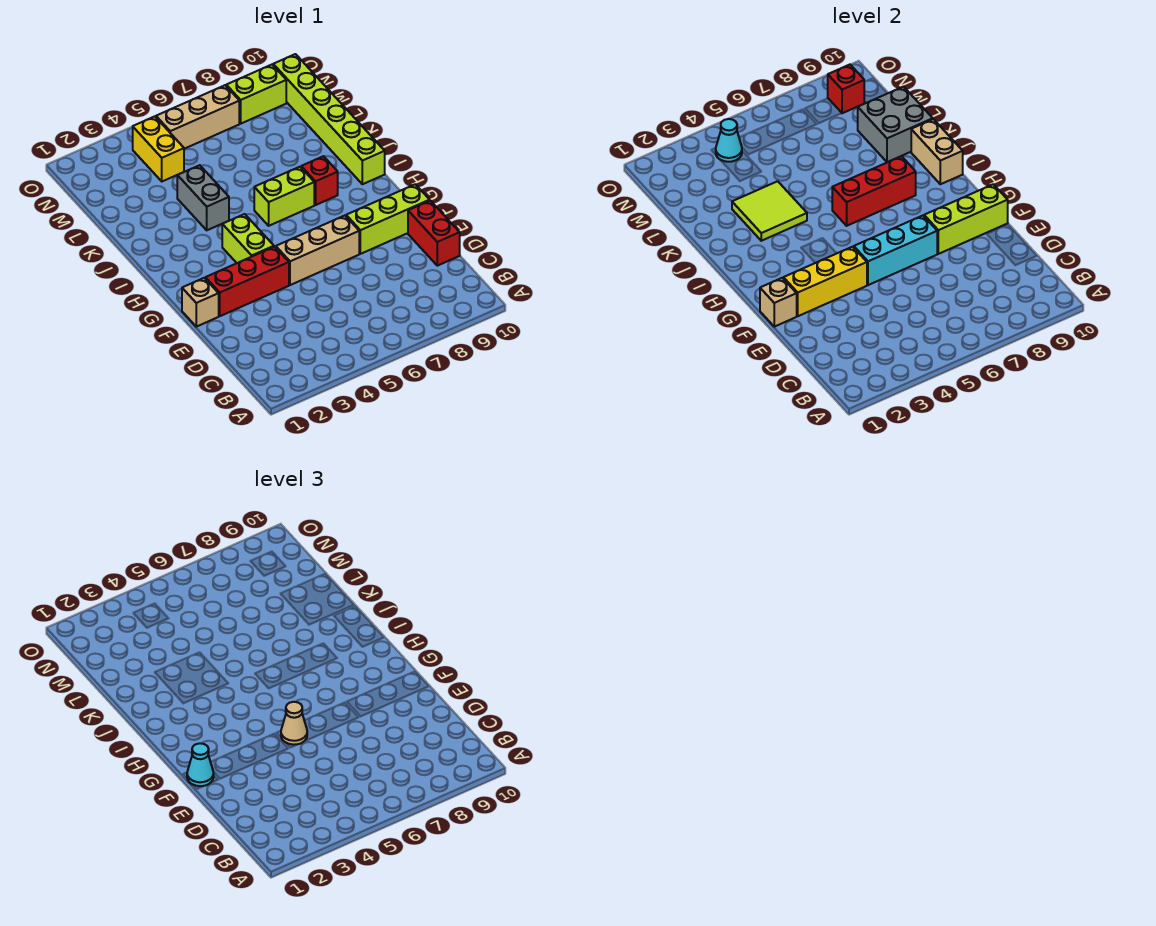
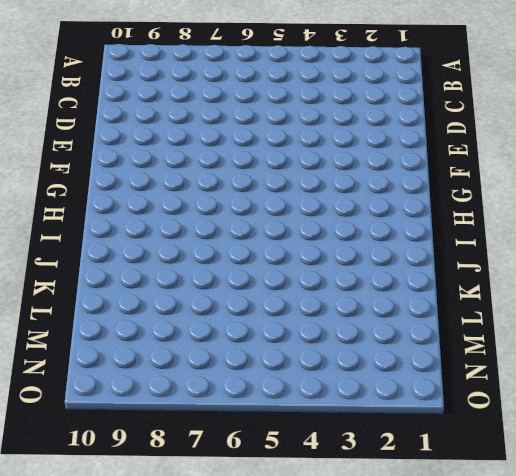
none -> red brick D10:E10 level 1
none -> tan brick F1 level 1
none -> red brick F2:F4 level 1

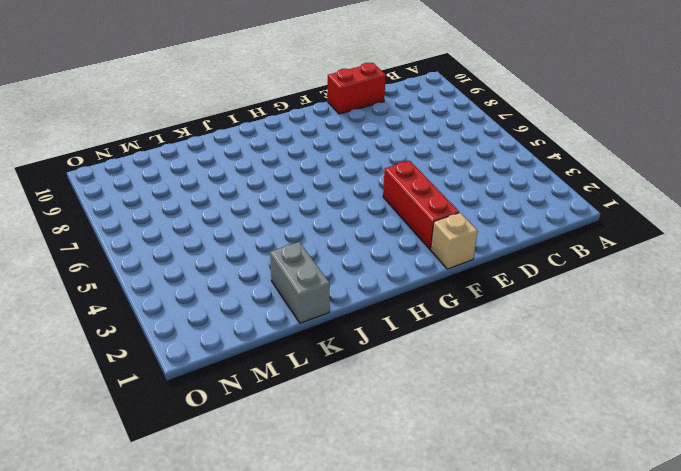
grey brick K1:K2 level 1 -> grey brick J4:K4 level 1
none -> tan brick F5:F7 level 1
none -> lime brick F8:F10 level 1
none -> lime brick G4:H4 level 1

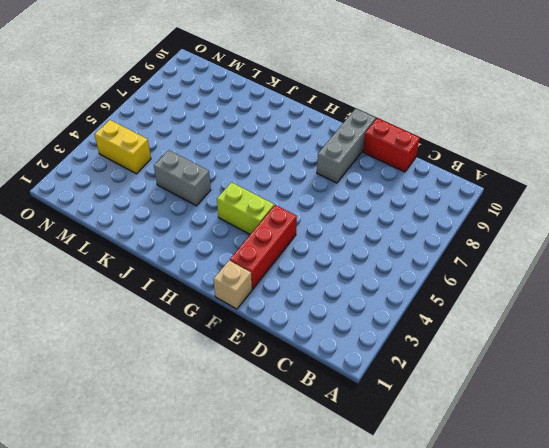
grey brick F8:F10 level 1 -> lime brick F8:F10 level 1
none -> tan brick F5:F7 level 1
none -> lime brick I6:I7 level 1
none -> red brick I8 level 1

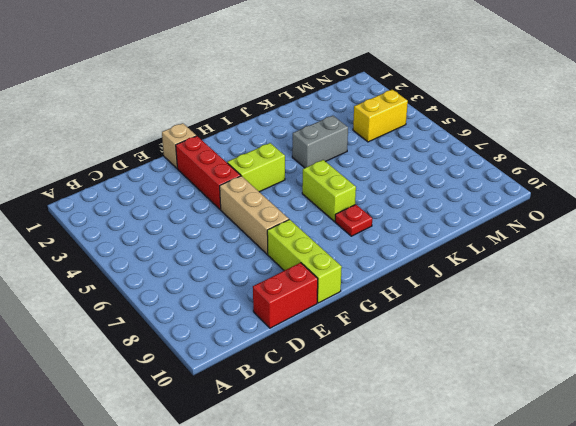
red plate I8 level 1 -> red brick I8 level 1
none -> lime brick I10:N10 level 1
none -> tan brick N5:N7 level 1
none -> lime brick N8:N9 level 1

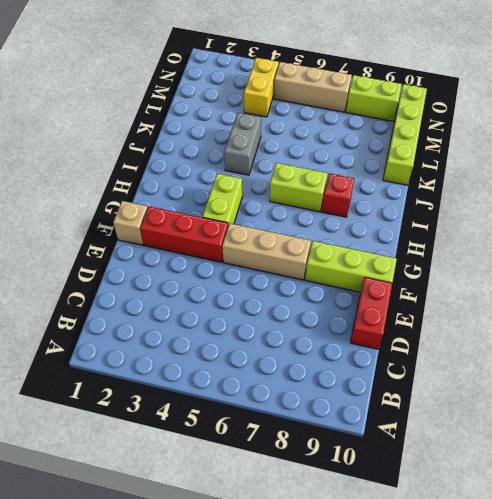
lime brick K10:N10 level 1 -> lime brick I10:N10 level 1
none -> tan brick F1 level 2
none -> yellow brick F2:F4 level 2
none -> cyan brick F5:F7 level 2

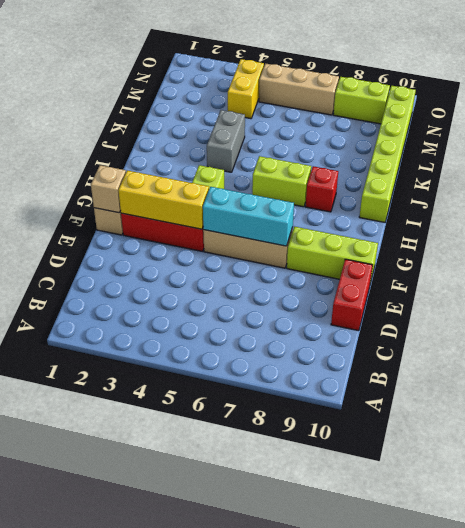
none -> lime brick F8:F10 level 2
none -> red brick I6:I8 level 2
none -> tan brick I10:J10 level 2

